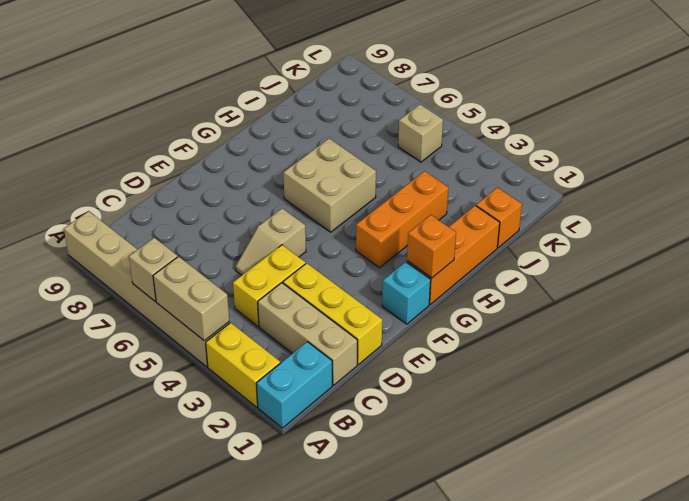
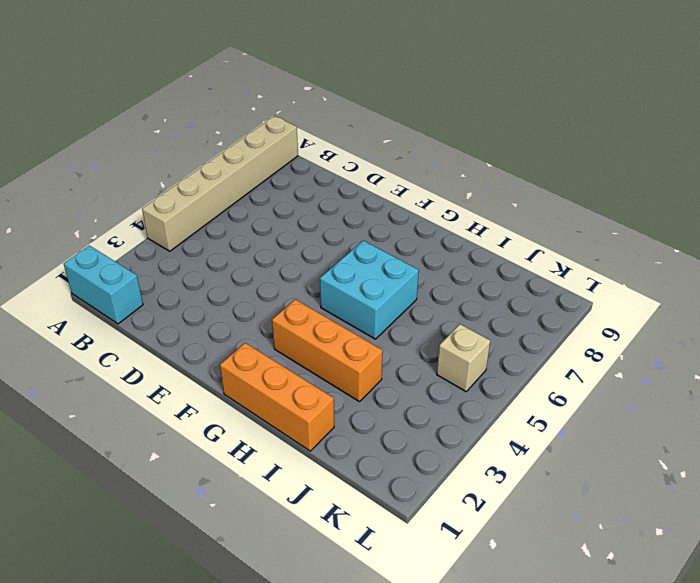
cyan brick G5:H6 level 1 -> tan brick G5:H6 level 1
none -> yellow brick A2:A3 level 1
none -> tan brick C1:C3 level 1
none -> yellow brick C4:D4 level 1

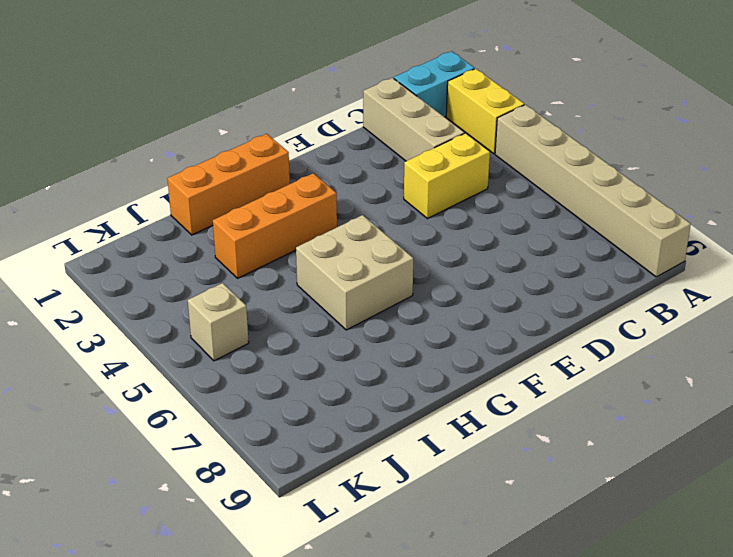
none -> yellow brick D1:D3 level 1
none -> tan slope D5:E5 level 1 top E
none -> cyan brick F1 level 1

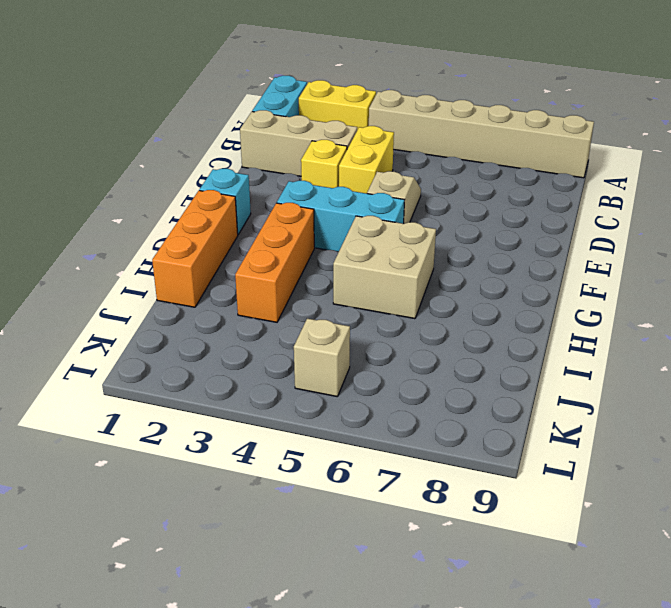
yellow brick D3 level 1 -> yellow brick D1:D3 level 1
cyan brick F3:F5 level 1 -> none
none -> orange brick J1 level 1
none -> tan brick A4:A5 level 2
none -> tan brick A6 level 2

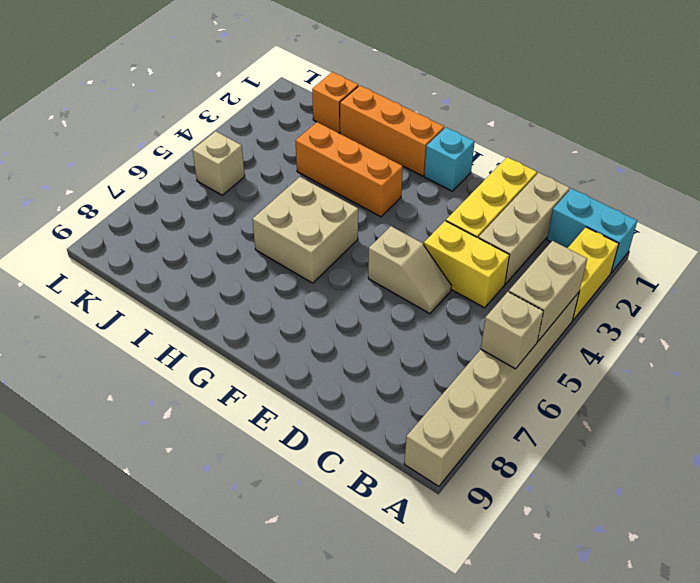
none -> orange brick G1 level 2

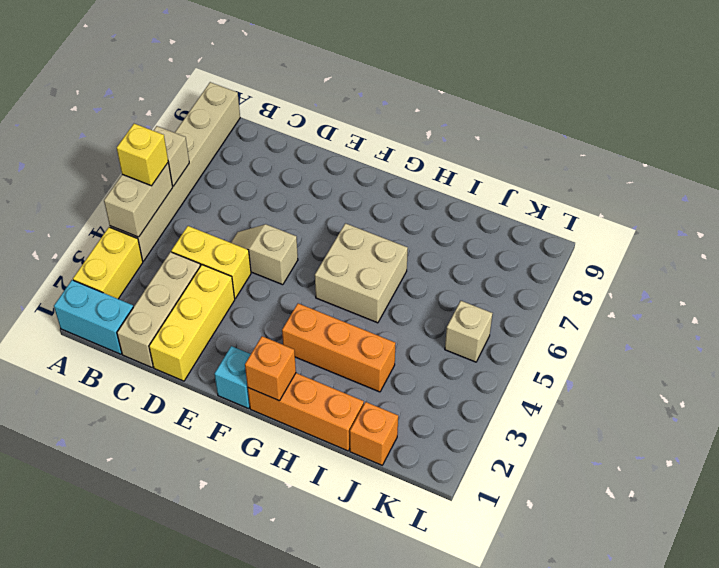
yellow brick A5 level 3 -> none

